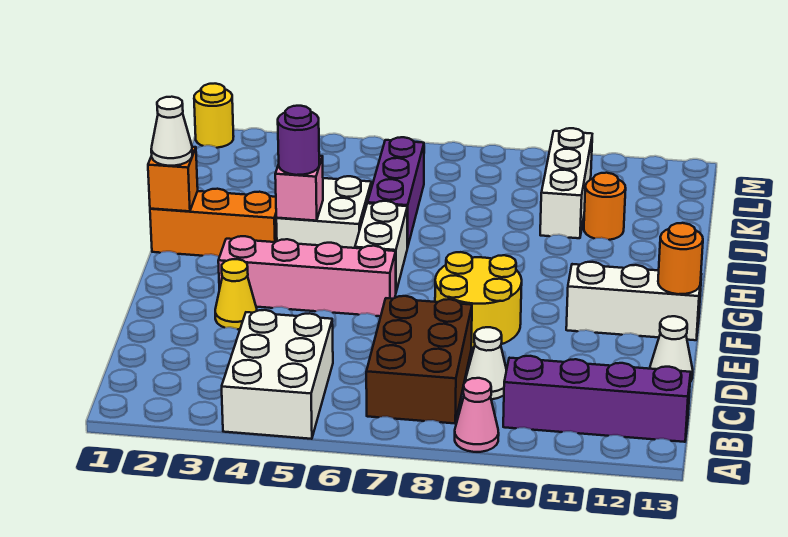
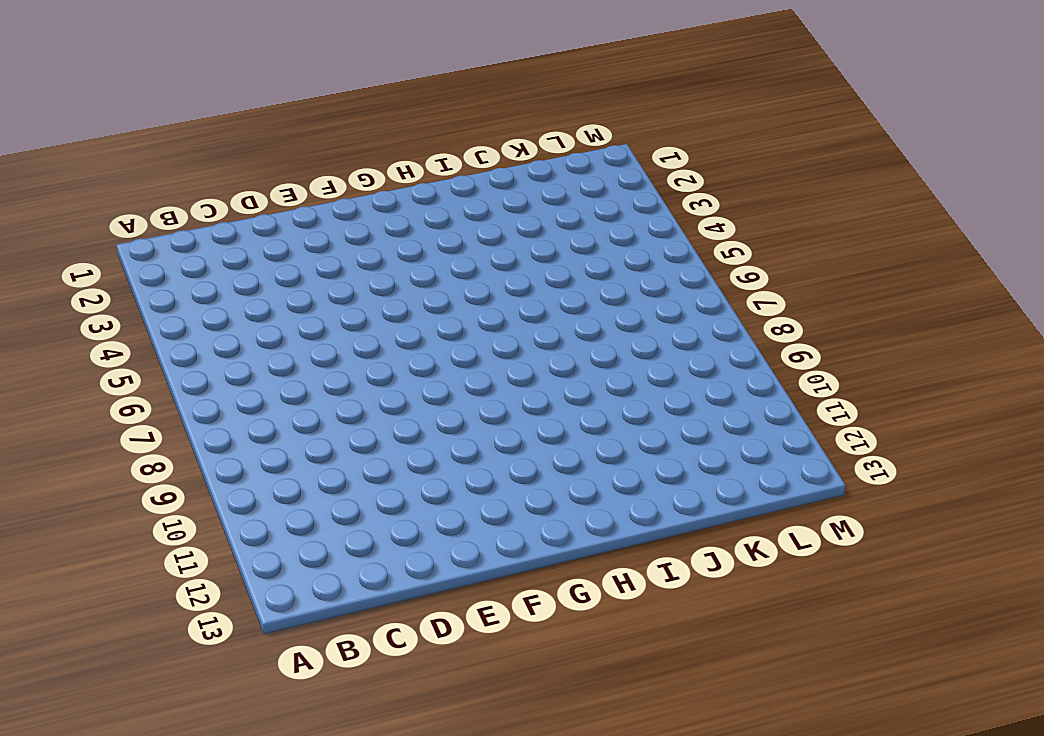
none -> white brick A4:C5 level 1
none -> pink cone A9 level 1
none -> brown brick B7:D8 level 1

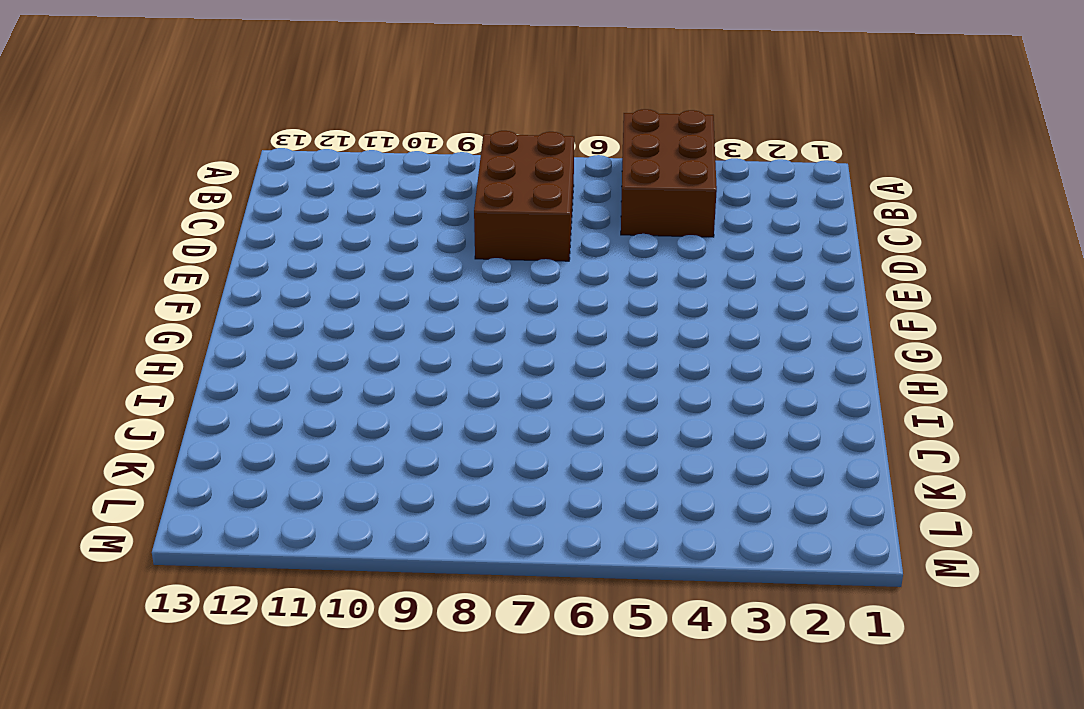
brown brick A4:C5 level 1 -> white brick A4:C5 level 1
none -> pink cone A9 level 1
none -> purple brick B10:B13 level 1
none -> white cone C9 level 1

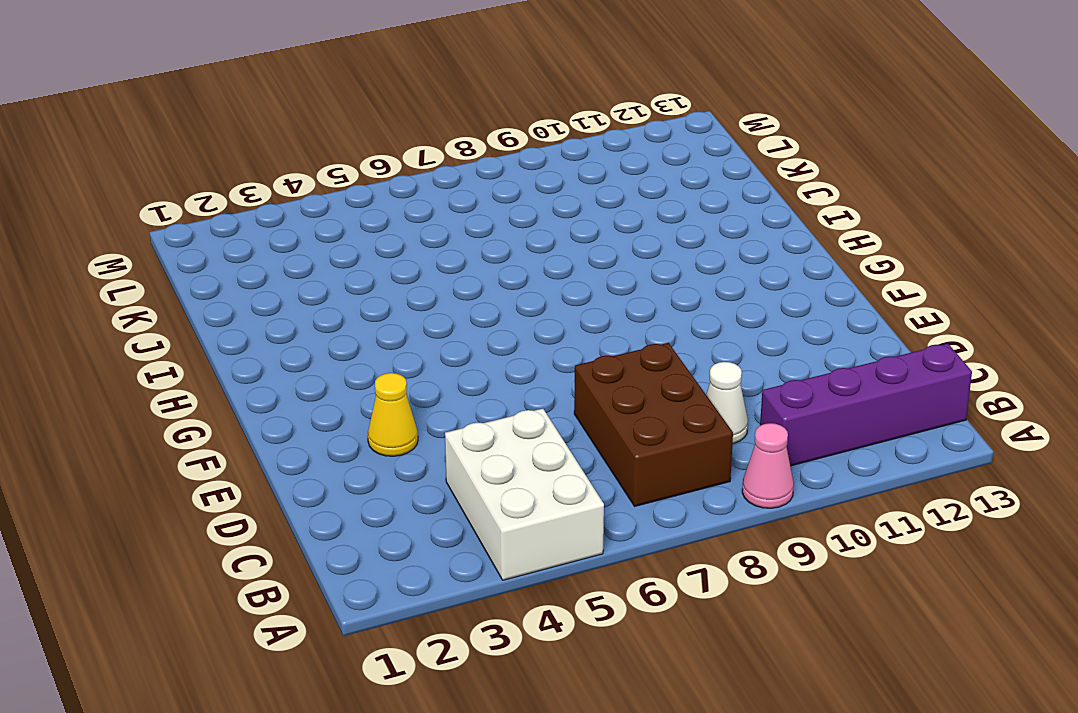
none -> white cone D13 level 1
none -> yellow round brick E8:F9 level 1
none -> pink brick F3:F6 level 1

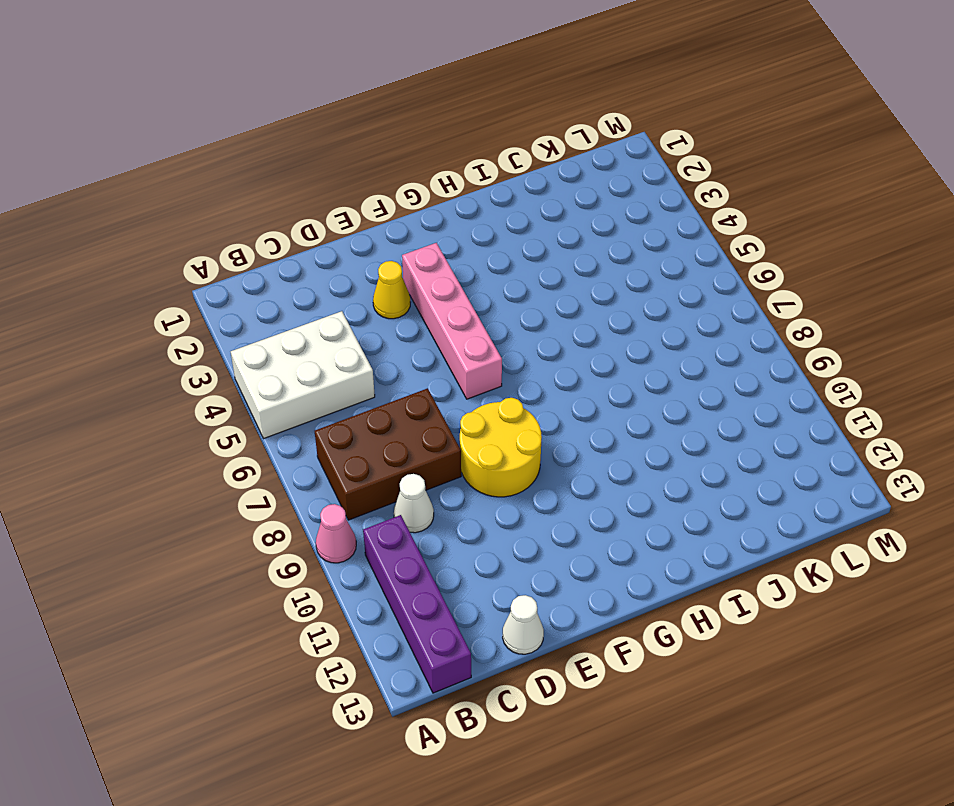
none -> white brick F11:F13 level 1
none -> white brick G6:H6 level 1
none -> orange brick H1:H3 level 1

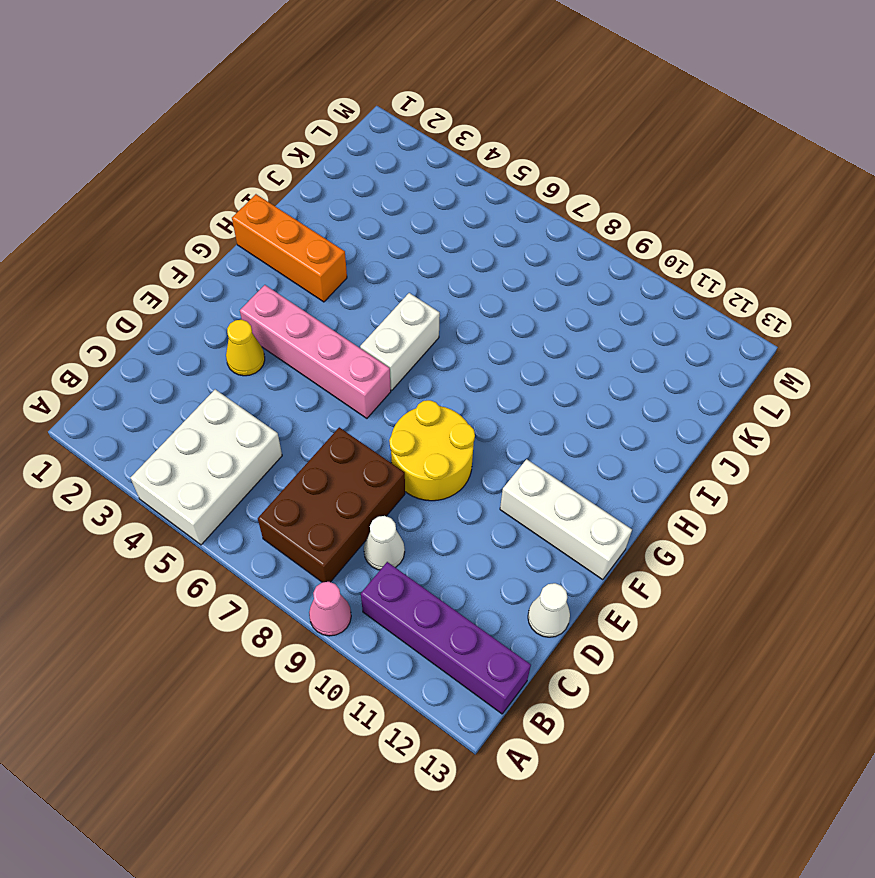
none -> white brick H4:I5 level 1
none -> purple brick I6:K6 level 1
none -> white brick J10:L10 level 1

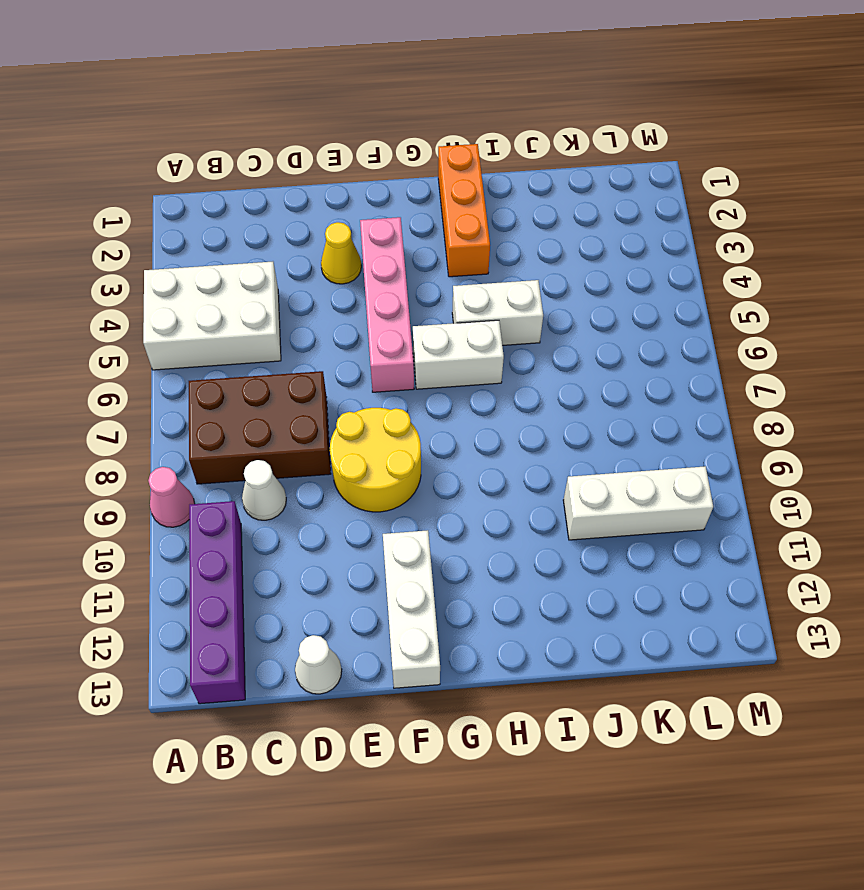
white brick H5:I5 level 1 -> white brick H4:I5 level 1
none -> purple brick I6:K6 level 1
none -> orange round brick J11 level 1
none -> yellow round brick M1 level 1

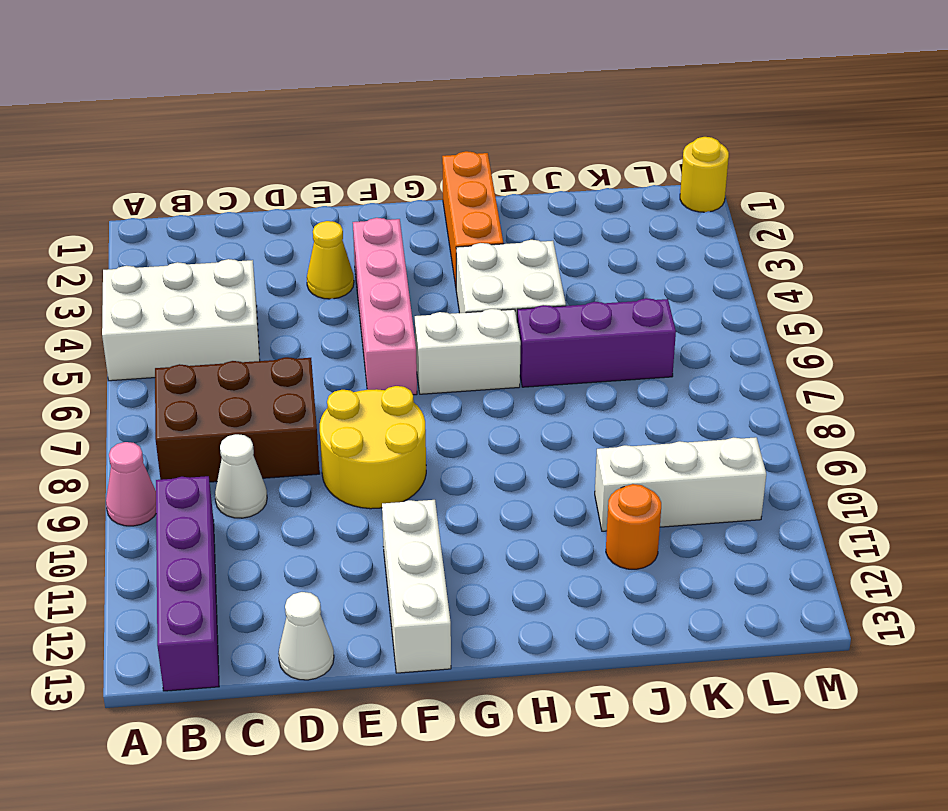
none -> orange round brick F13 level 2
none -> orange brick H1 level 2
none -> pink brick H4 level 2

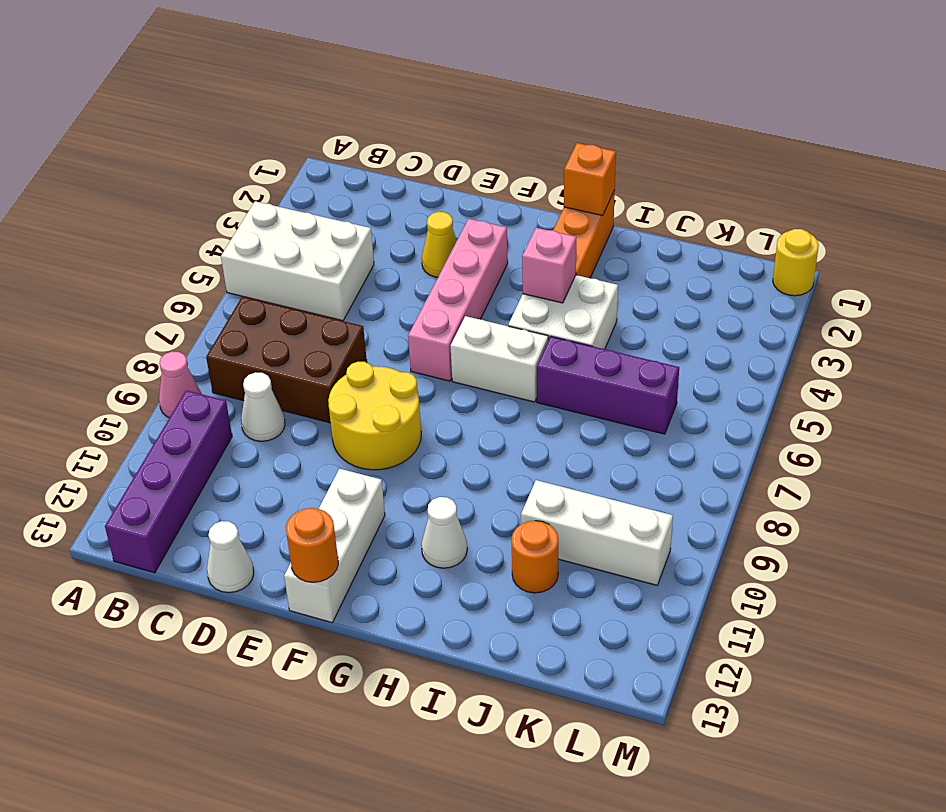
white cone H11 level 1 -> white cone H1 level 3
none -> purple round brick H4 level 3

